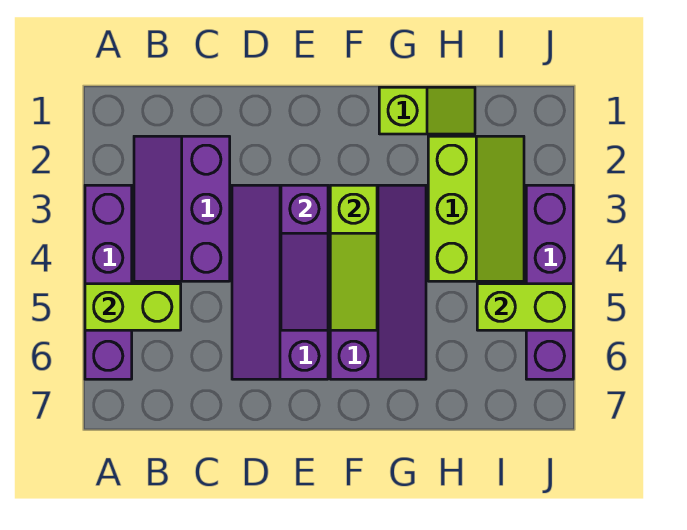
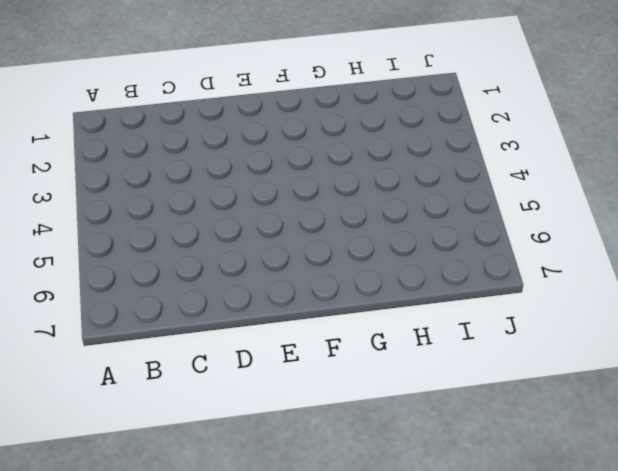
none -> purple brick A3:A6 level 1
none -> purple slope B2:C4 level 1 top C

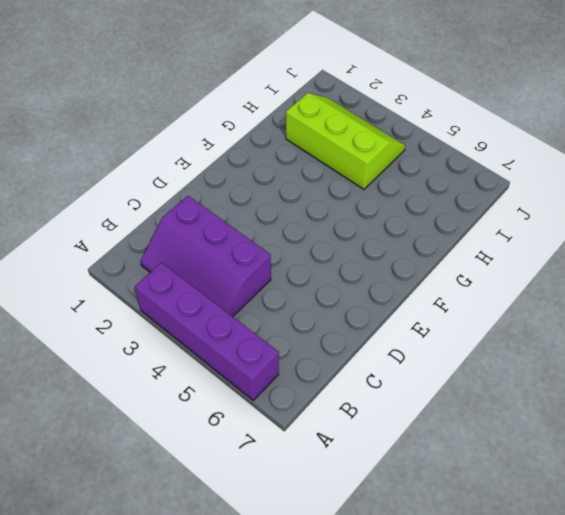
none -> purple slope D3:E6 level 1 top E
none -> purple slope F3:G6 level 1 top F

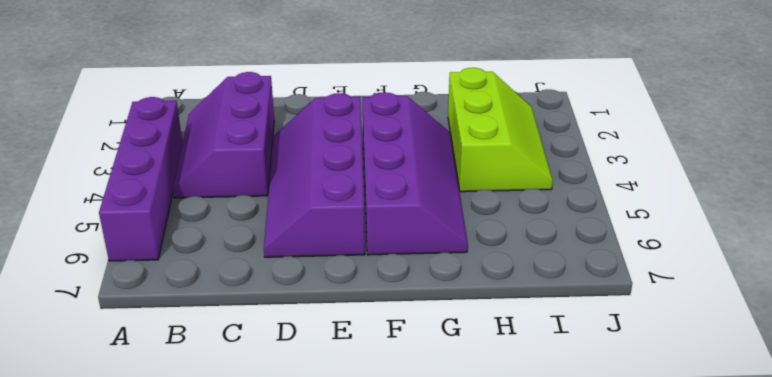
none -> lime slope G1:H1 level 1 top G
none -> purple brick J3:J6 level 1

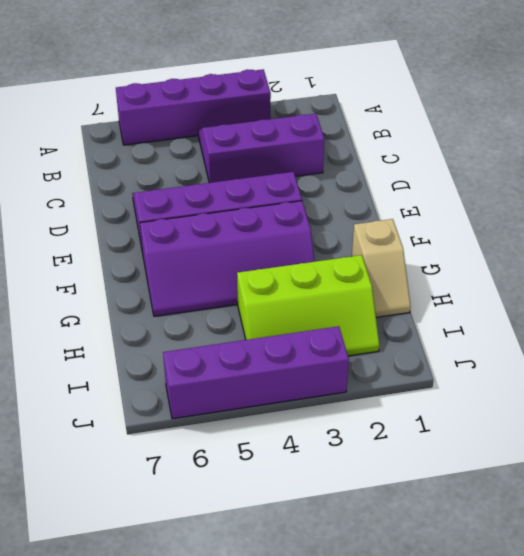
tan slope G1:H1 level 1 top G -> lime slope G1:H1 level 1 top G
none -> lime brick A5:B5 level 2
none -> purple slope E3:E5 level 2 top 3

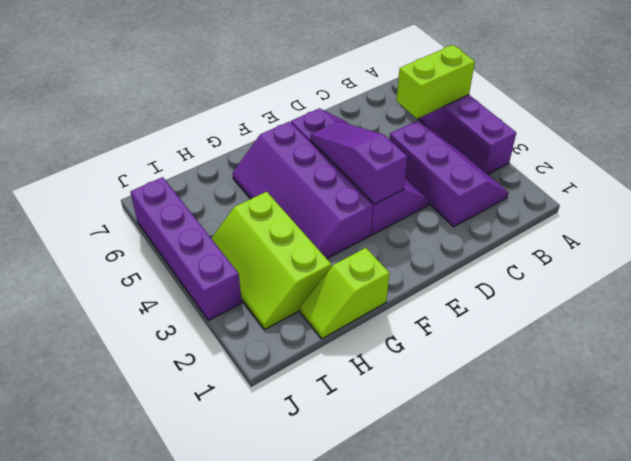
none -> lime slope F3:F5 level 2 top 3
none -> lime brick I5:J5 level 2

